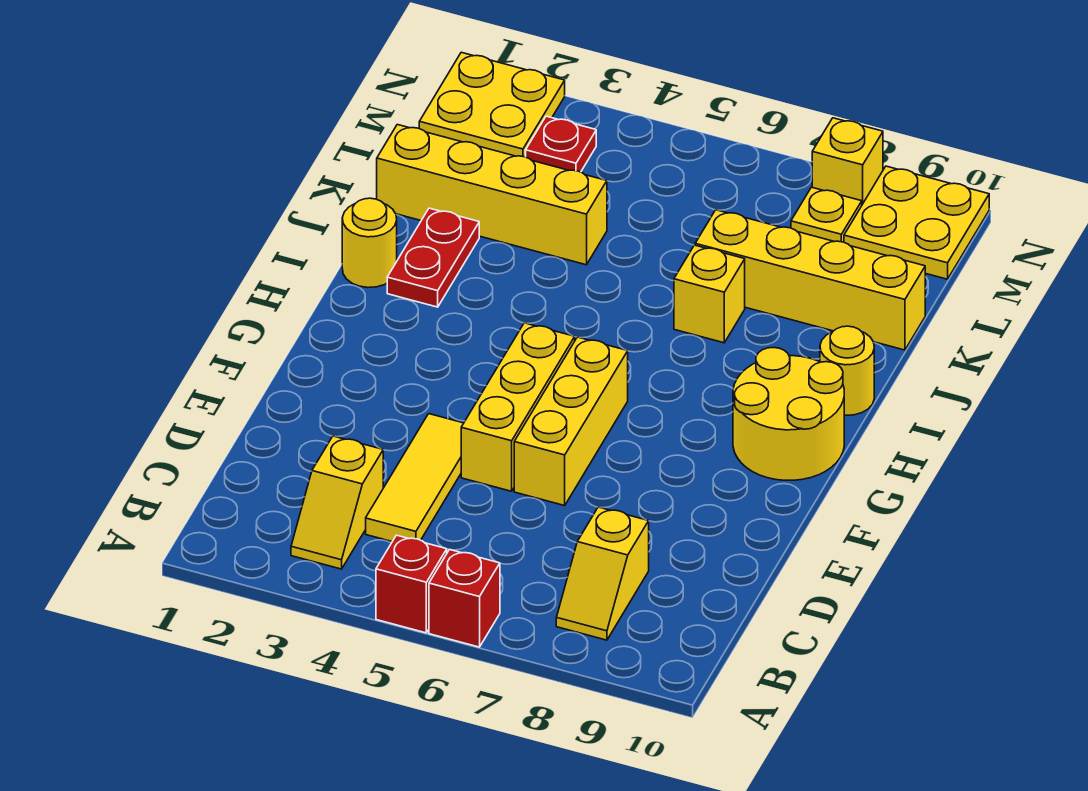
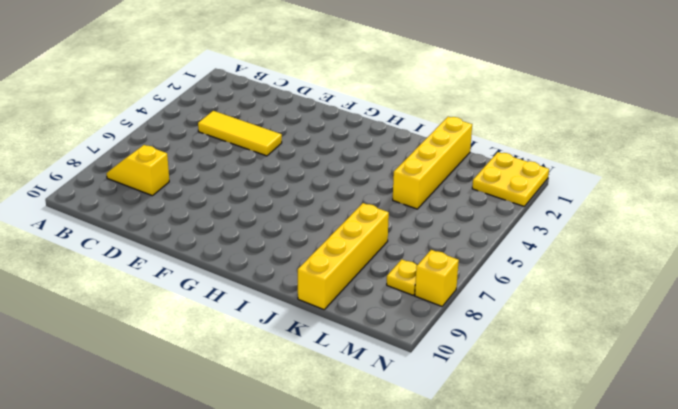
none -> red brick A5 level 1
none -> red brick A6 level 1
none -> yellow slope B3:C3 level 1 top C

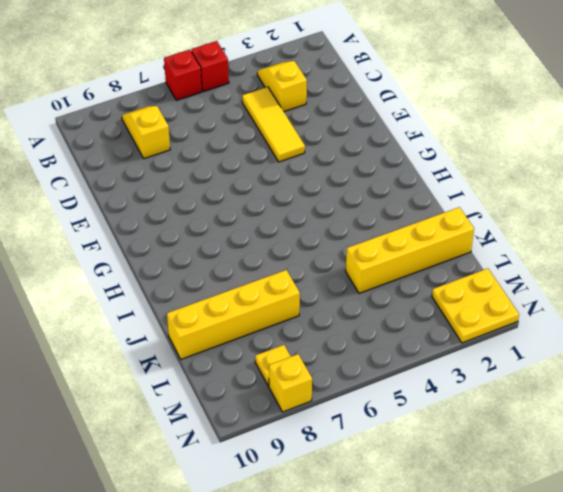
none -> yellow brick E5:G5 level 1
none -> yellow brick E6:G6 level 1
none -> yellow round brick G9:H10 level 1

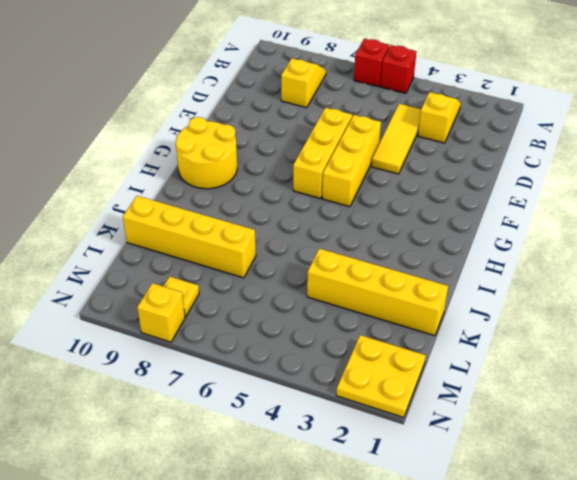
none -> yellow round brick I1 level 1
none -> red plate I2:J2 level 1
none -> yellow round brick I10 level 1

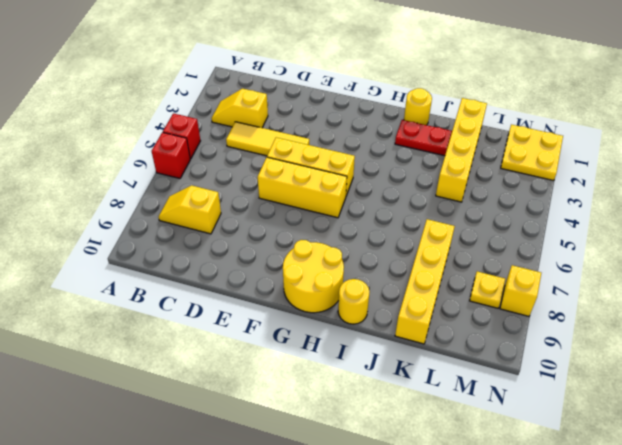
none -> yellow brick J7 level 1
none -> red plate M3 level 1
none -> yellow plate M9:N10 level 1

